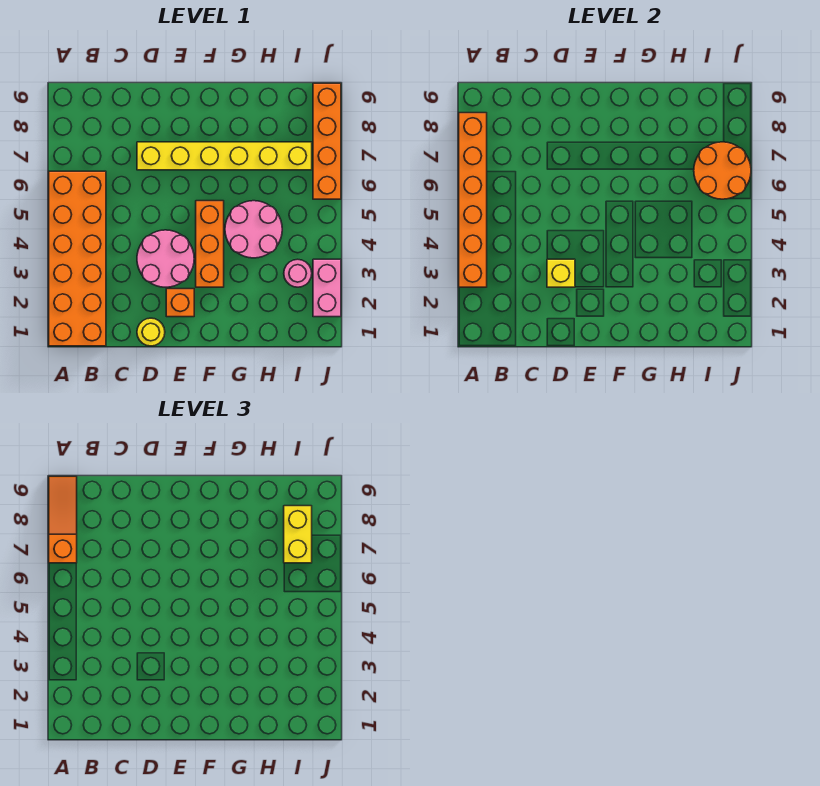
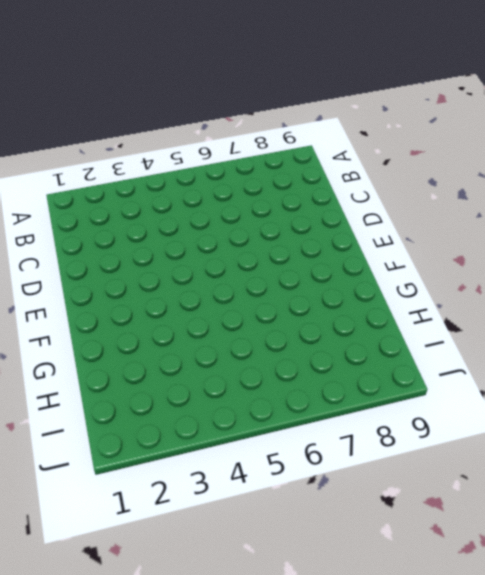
none -> orange brick A1:B6 level 1
none -> yellow round brick D1 level 1
none -> pink round brick D3:E4 level 1

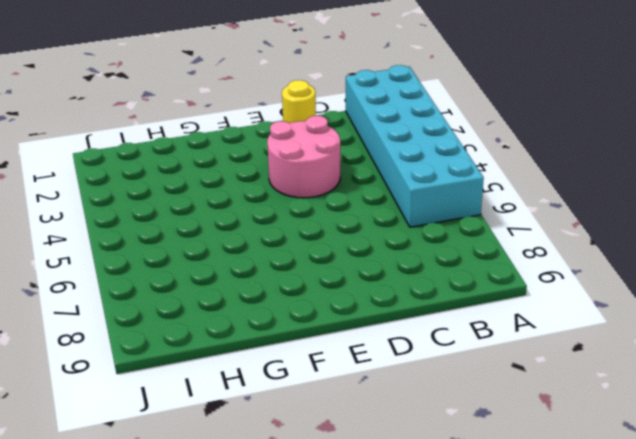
cyan brick A1:B6 level 1 -> orange brick A1:B6 level 1
none -> yellow brick D7:I7 level 1
none -> orange brick E2 level 1
none -> orange brick F3:F5 level 1

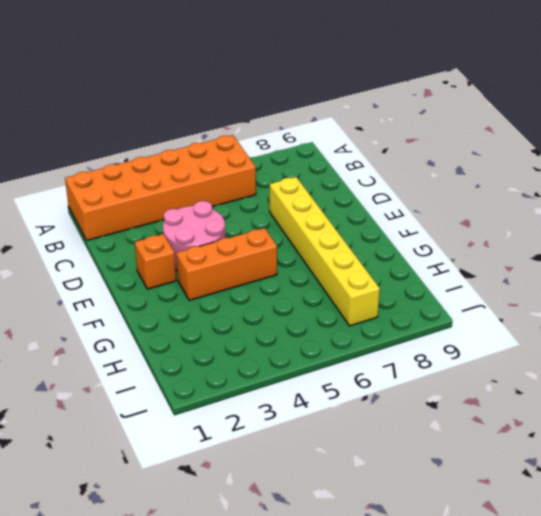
none -> yellow round brick D1 level 1
none -> pink round brick G4:H5 level 1
none -> pink round brick I3 level 1

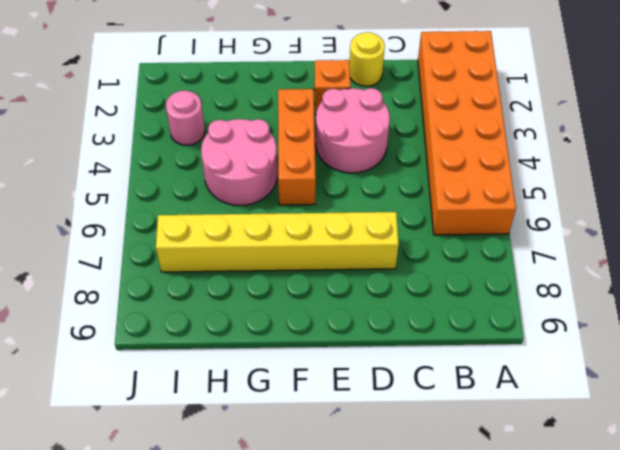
none -> pink brick J2:J3 level 1
none -> orange brick J6:J9 level 1
none -> orange brick A3:A8 level 2

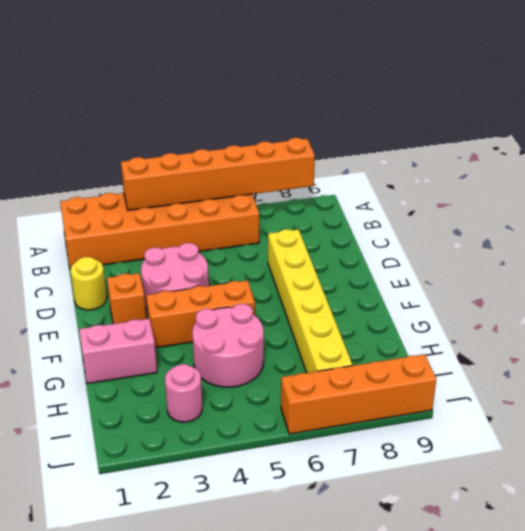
pink brick G1:G2 level 1 -> pink brick J2:J3 level 1
none -> yellow brick D3 level 2
none -> orange round brick I6:J7 level 2
none -> orange slope A7:A9 level 3 top 7

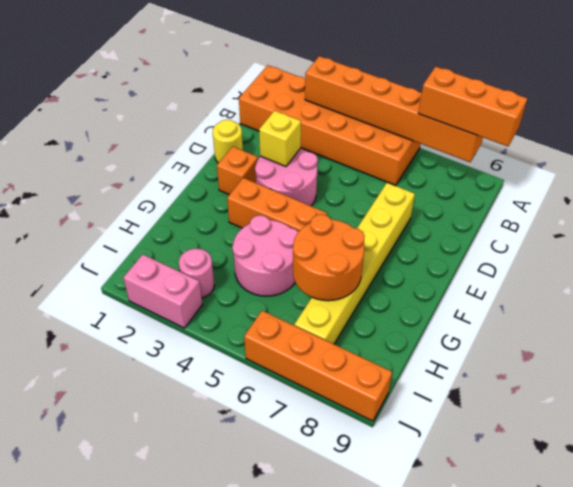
orange brick A7:A9 level 3 -> orange slope A7:A9 level 3 top 7
orange round brick G6:H7 level 2 -> orange round brick I6:J7 level 2
none -> yellow brick I7:I8 level 3

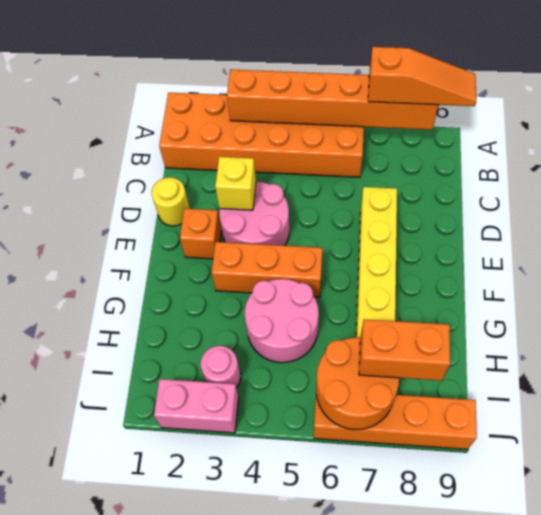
orange brick I7:I8 level 3 -> yellow brick I7:I8 level 3

